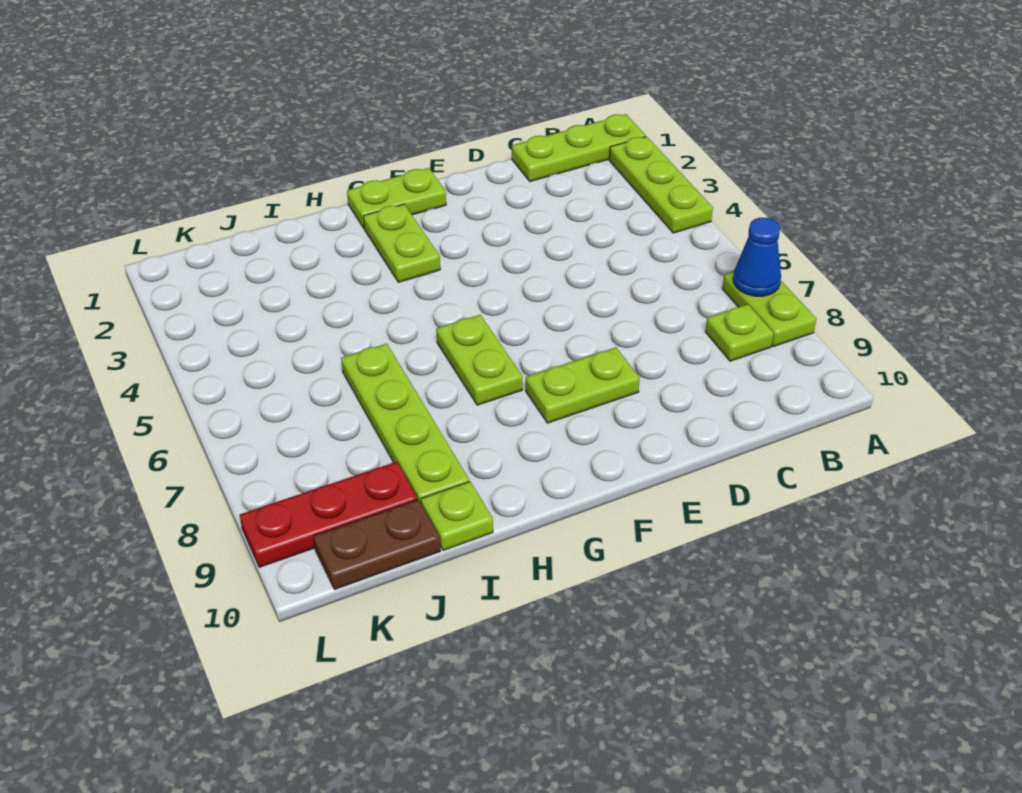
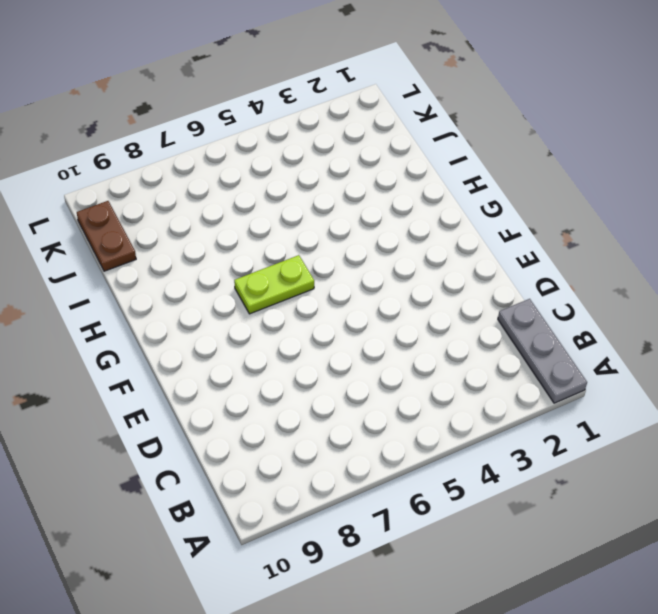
grey plate A1:C1 level 1 -> lime plate A1:C1 level 1
none -> lime plate A2:A4 level 1
none -> lime plate A7:A8 level 1
none -> lime plate B8 level 1

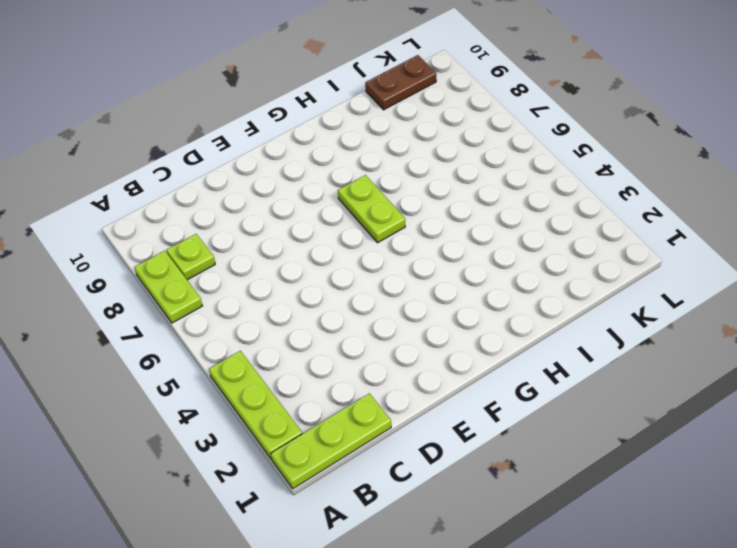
none -> lime plate E8:F8 level 1
none -> lime plate F1:G1 level 1
none -> lime plate G2:G3 level 1

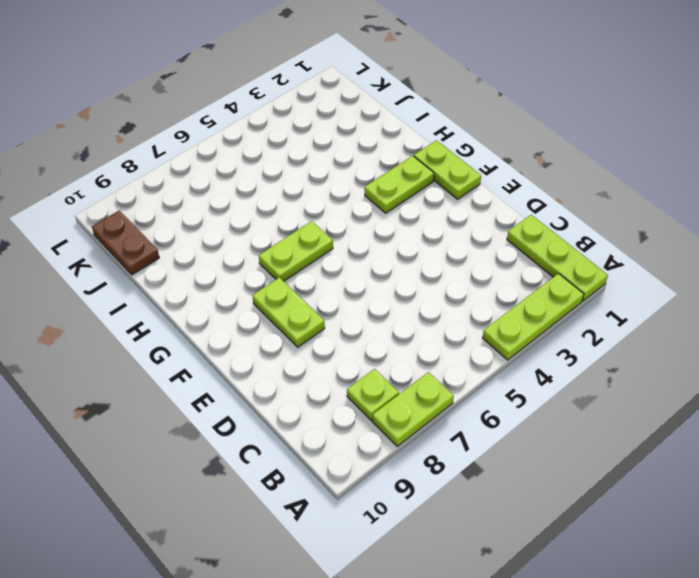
none -> lime plate I6:I9 level 1
none -> lime plate I10 level 1
none -> red plate J9:L9 level 1

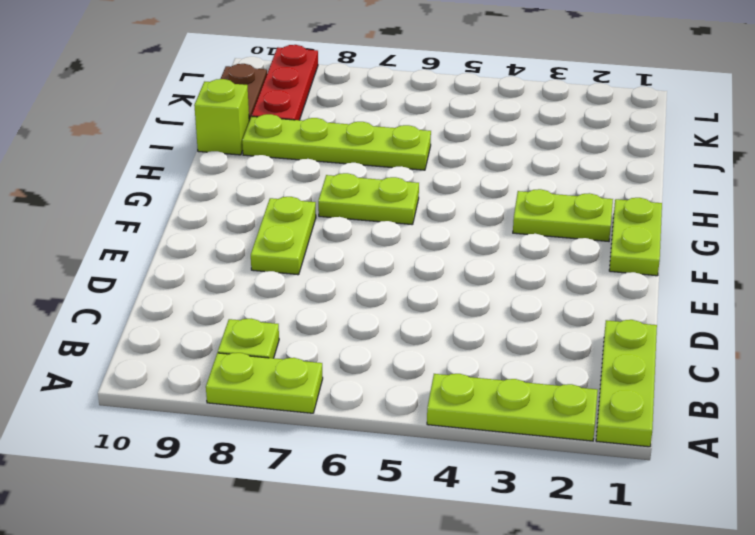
lime brick I10 level 1 -> lime plate I10 level 1
none -> blue cone A7 level 2

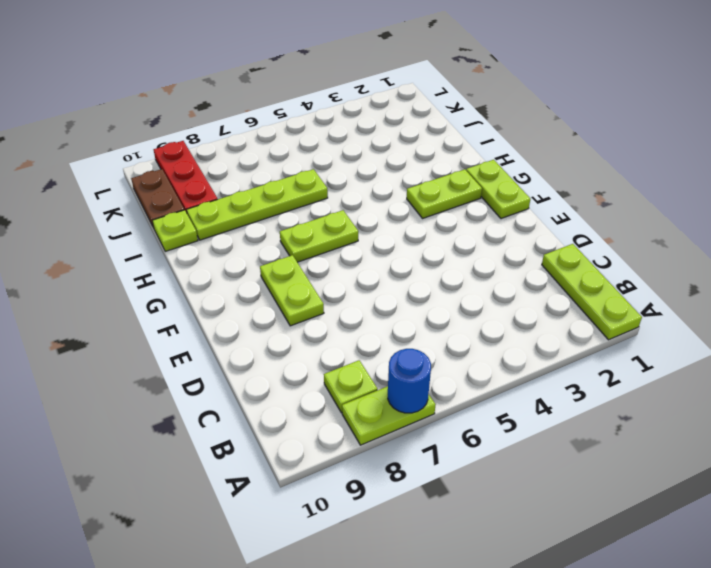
blue round brick A7 level 2 -> blue cone A7 level 2
none -> lime plate A2:A4 level 1

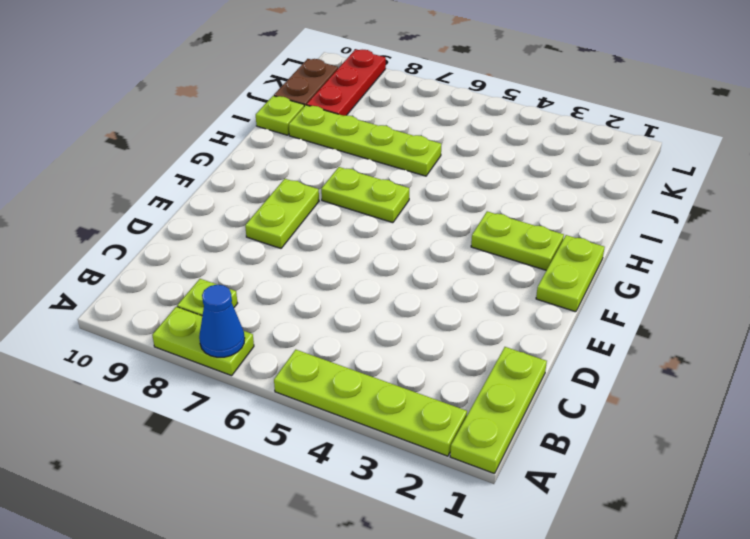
lime plate A2:A5 level 1 -> lime plate A2:A4 level 1

